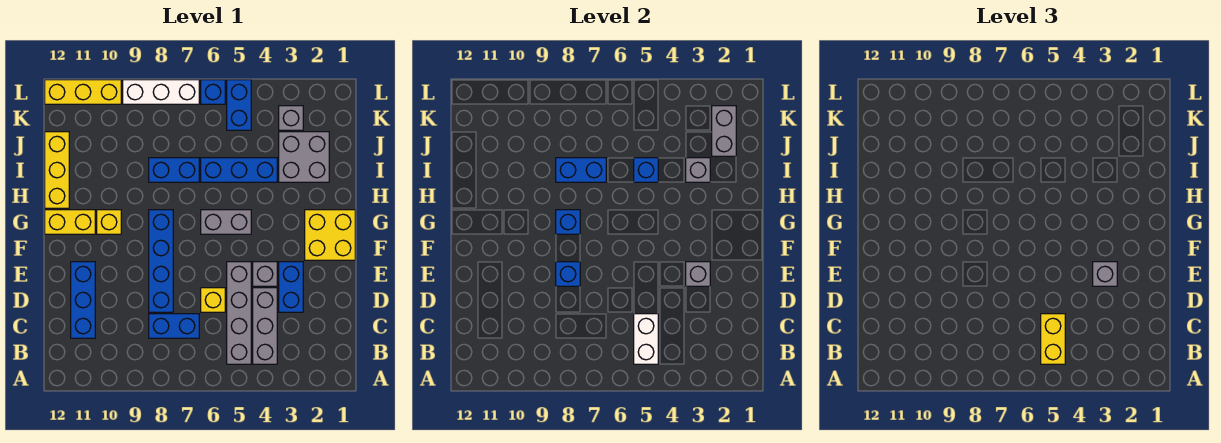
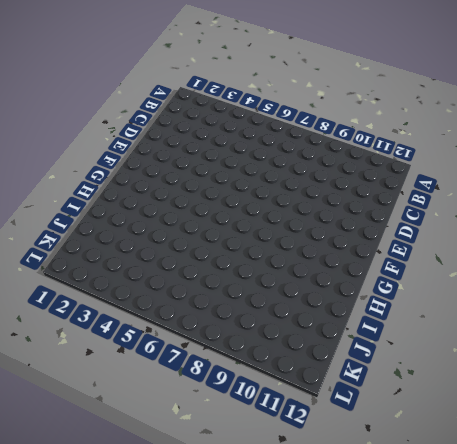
none -> grey brick B4:D4 level 1
none -> grey brick B5:E5 level 1
none -> blue brick C7:C8 level 1
none -> blue brick C11:E11 level 1

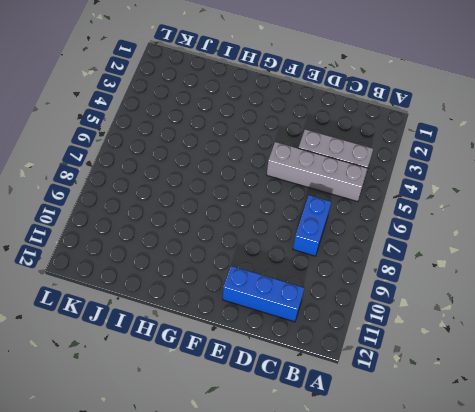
none -> blue brick D3:E3 level 1
none -> yellow brick D6 level 1
none -> blue brick D8:G8 level 1
none -> grey brick E4 level 1

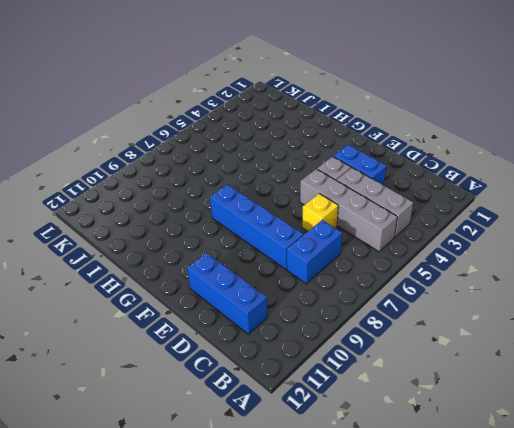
none -> yellow brick F1:G2 level 1
none -> grey brick G5:G6 level 1
none -> yellow brick G10 level 1
none -> yellow brick G11:G12 level 1

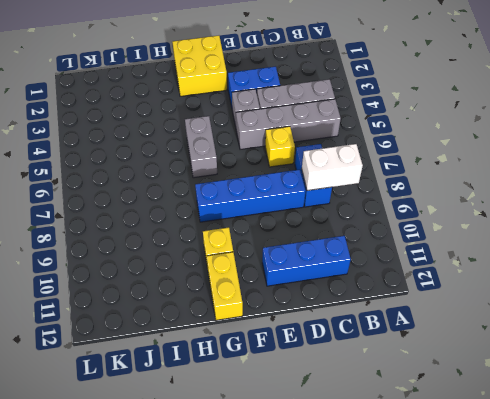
white brick B8:C8 level 2 -> white brick B5:C5 level 2
none -> yellow brick H12:J12 level 1
none -> grey brick I2:J3 level 1
none -> blue brick I4:I6 level 1
none -> blue brick I7:I8 level 1

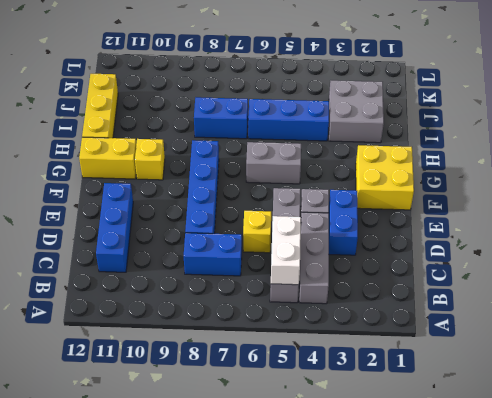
none -> grey brick K3 level 1
none -> blue brick K5:L5 level 1
none -> blue brick L6 level 1
none -> white brick L7:L9 level 1

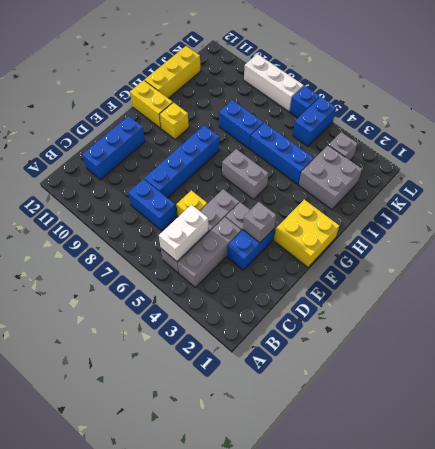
none -> yellow brick L10:L12 level 1
none -> blue brick E8 level 2
none -> blue brick G8 level 2
none -> grey brick I3 level 2

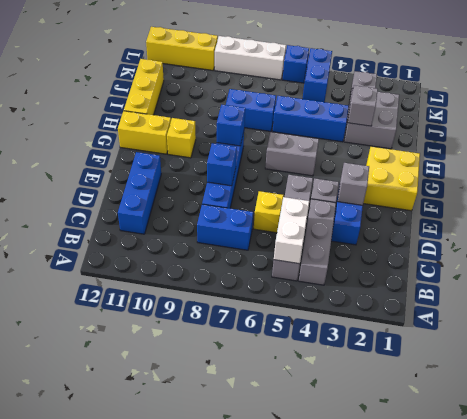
none -> blue brick I5 level 2
none -> blue brick I7:I8 level 2
none -> grey brick J2:K2 level 2
none -> yellow brick B5:C5 level 3

